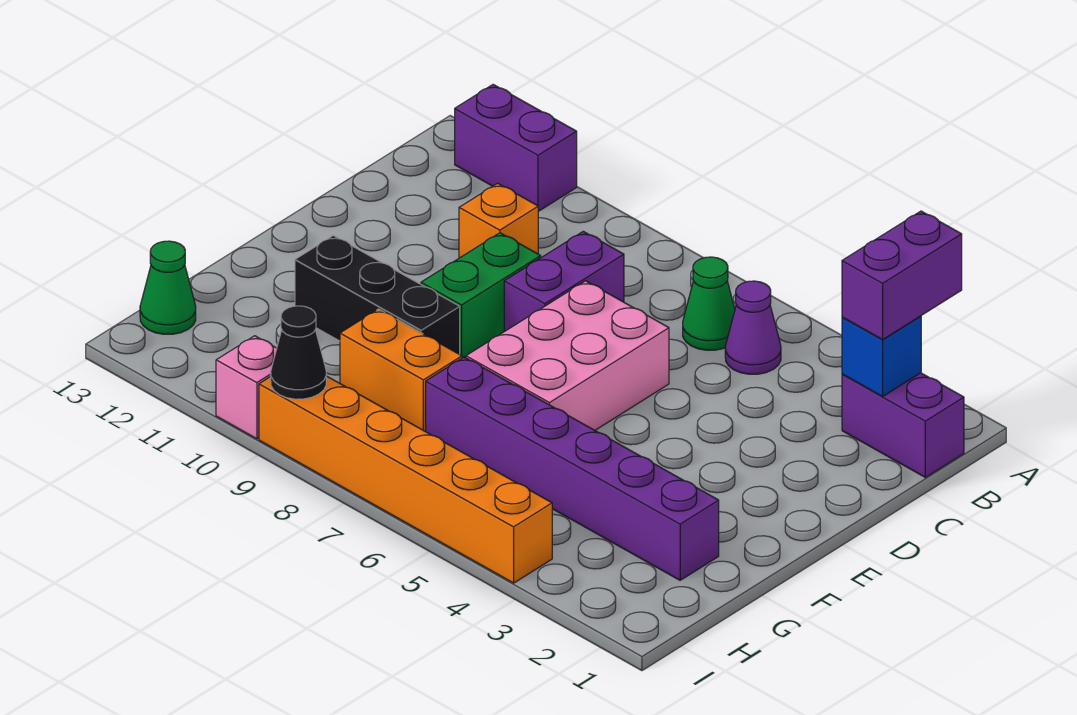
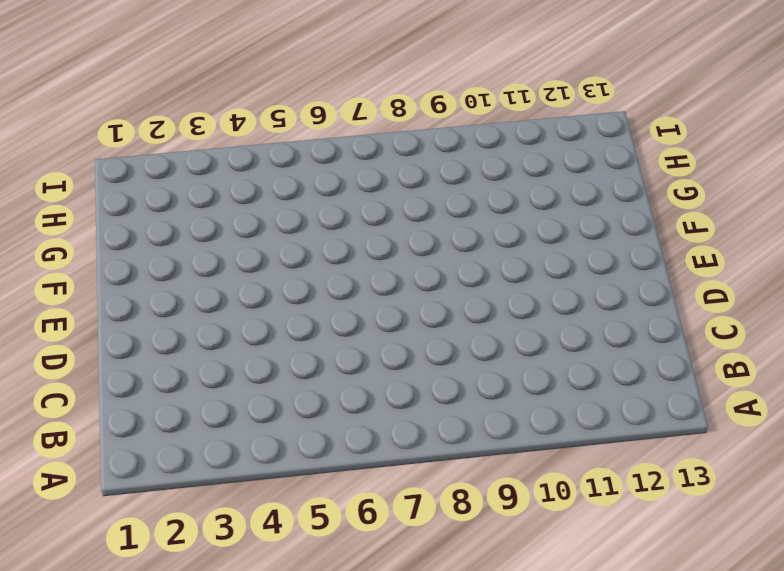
none -> purple brick A11:A12 level 1
none -> purple brick B1:B2 level 1
none -> purple cone B5 level 1

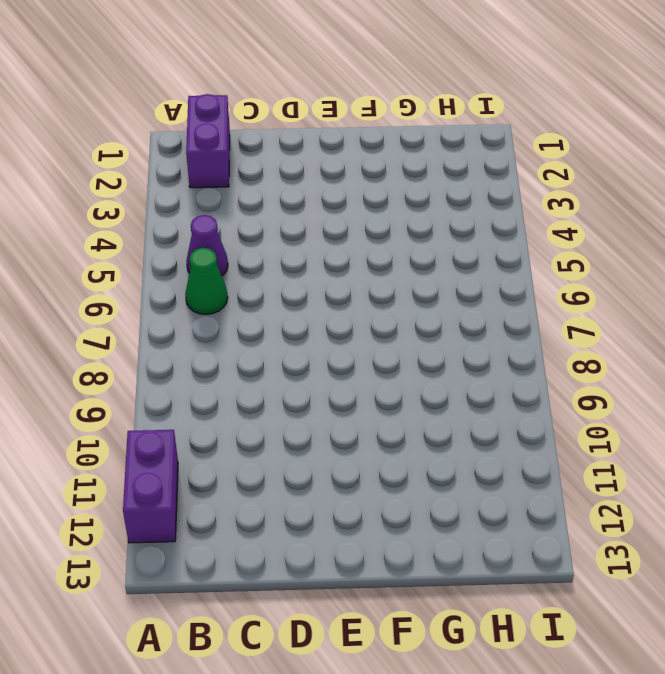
none -> purple brick C8:D8 level 1
none -> orange brick C10 level 1
none -> pink brick D6:F7 level 1

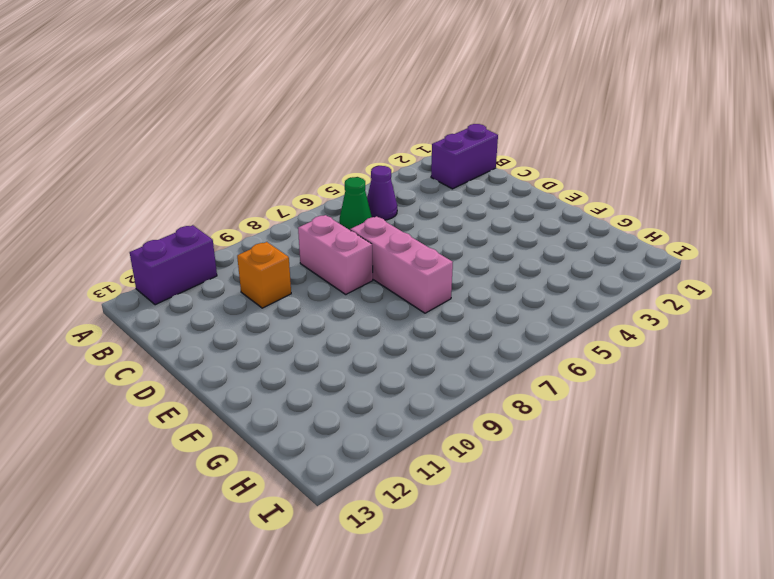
pink brick C8:D8 level 1 -> purple brick C8:D8 level 1
pink brick D7:F7 level 1 -> pink brick D6:F7 level 1
none -> green brick D9:E9 level 1
none -> black brick F9:F11 level 1
none -> purple brick G2:G7 level 1

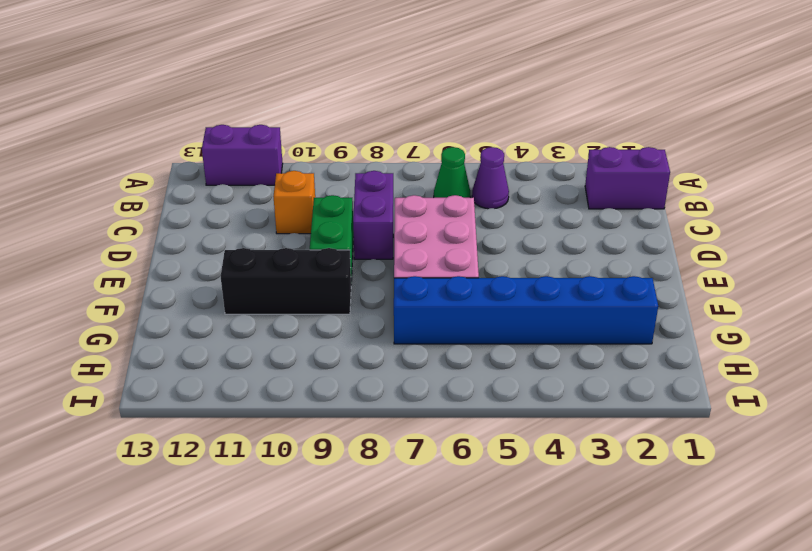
blue brick G2:G7 level 1 -> purple brick G2:G7 level 1
none -> orange brick G8:G9 level 1
none -> green cone H13 level 1
none -> orange brick I4:I9 level 1

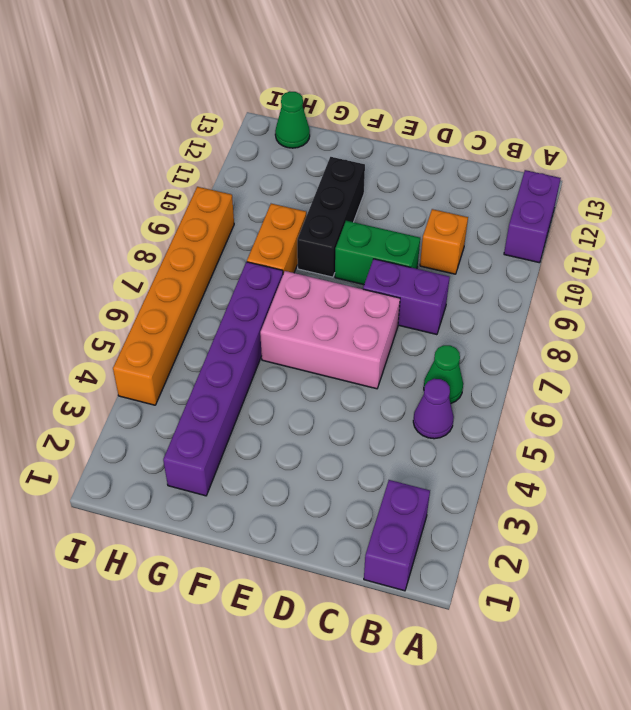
none -> pink brick I10 level 1
none -> blue brick B2 level 2
none -> black cone I9 level 2

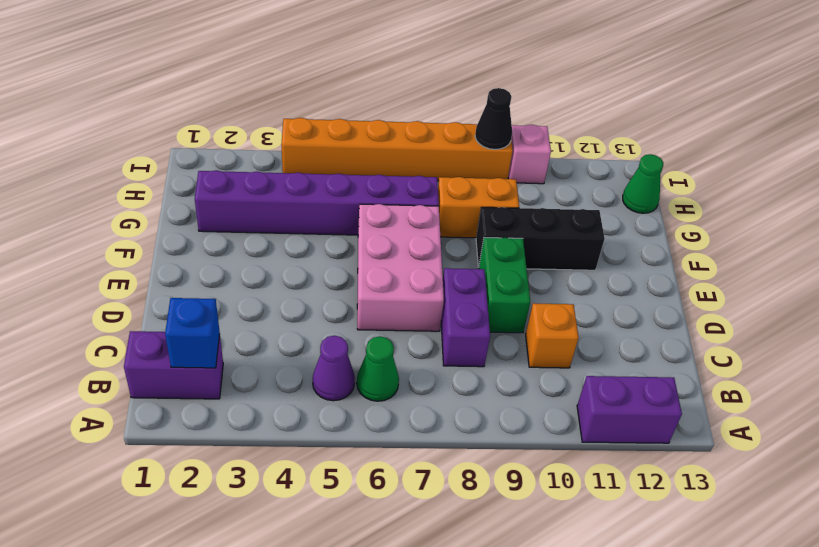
none -> purple brick A2:B2 level 3

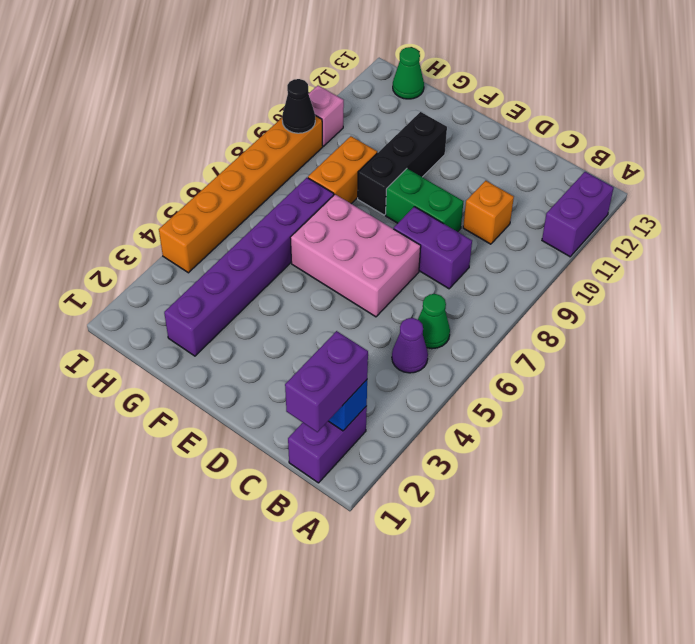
purple brick B1:B2 level 3 -> purple brick A2:B2 level 3

